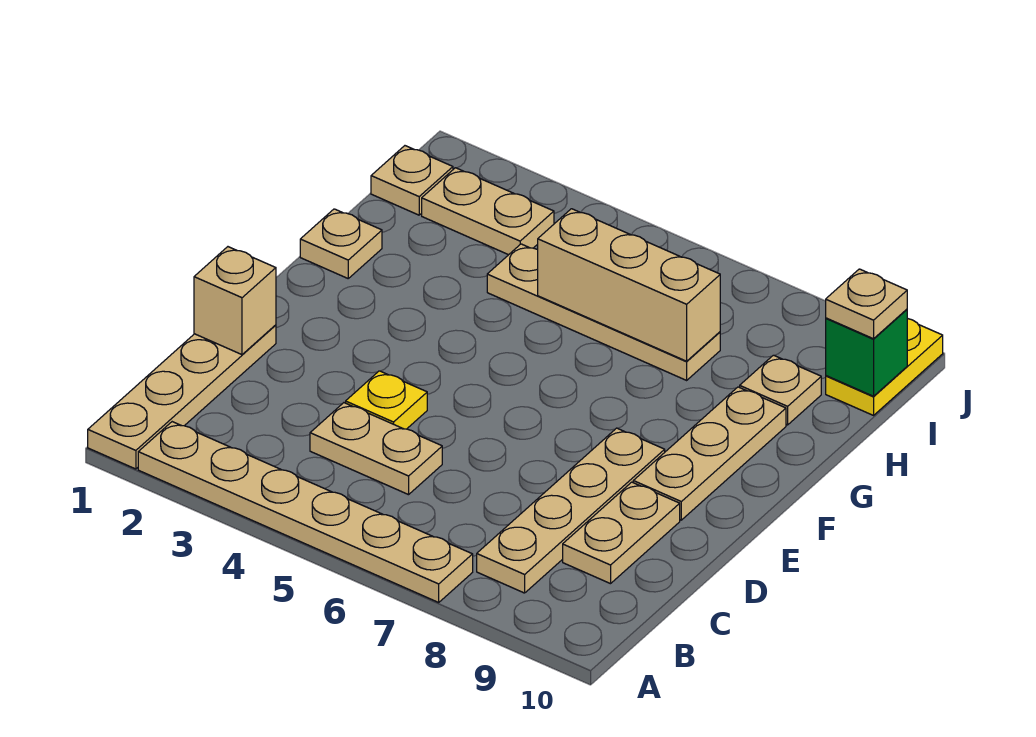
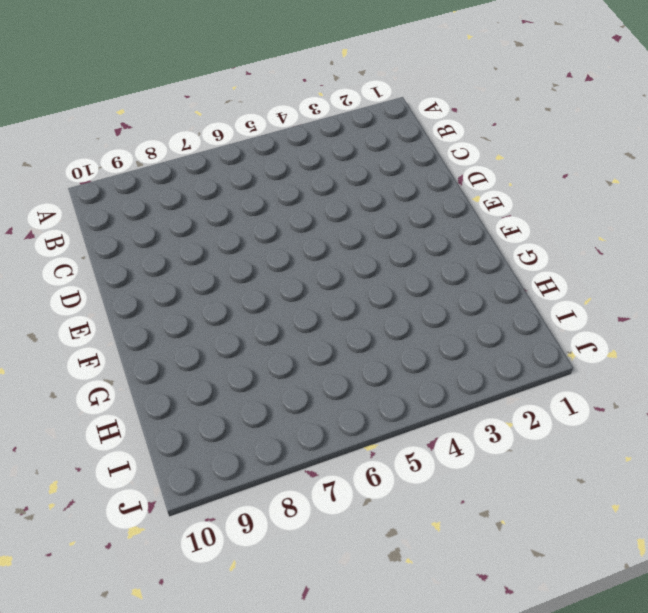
none -> tan plate A1:D1 level 1
none -> tan plate A2:A7 level 1
none -> tan plate B8:E8 level 1

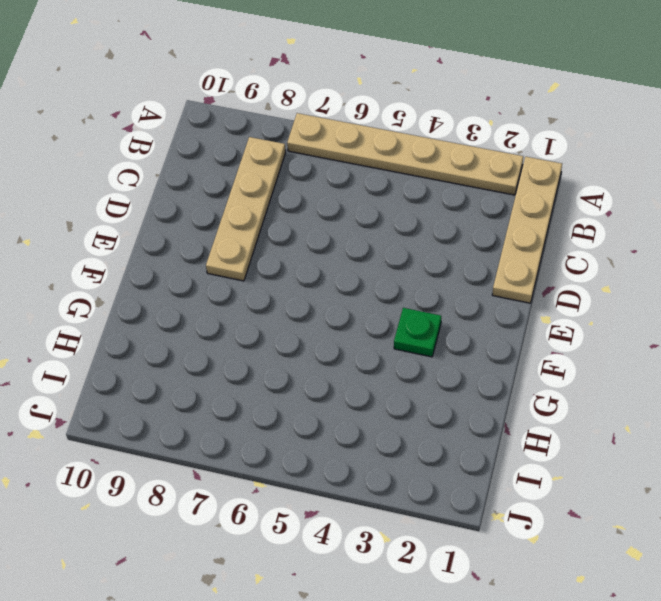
green plate F3 level 1 -> none
none -> tan plate C4:C5 level 1
none -> tan plate C9:D9 level 1
none -> yellow plate D4 level 1

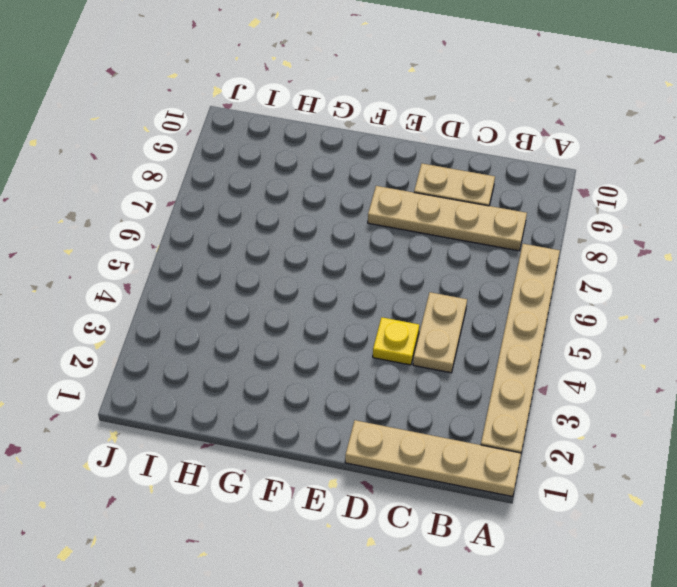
none -> tan plate E9:G9 level 1
none -> tan plate G1 level 1
none -> tan plate H4:H7 level 1

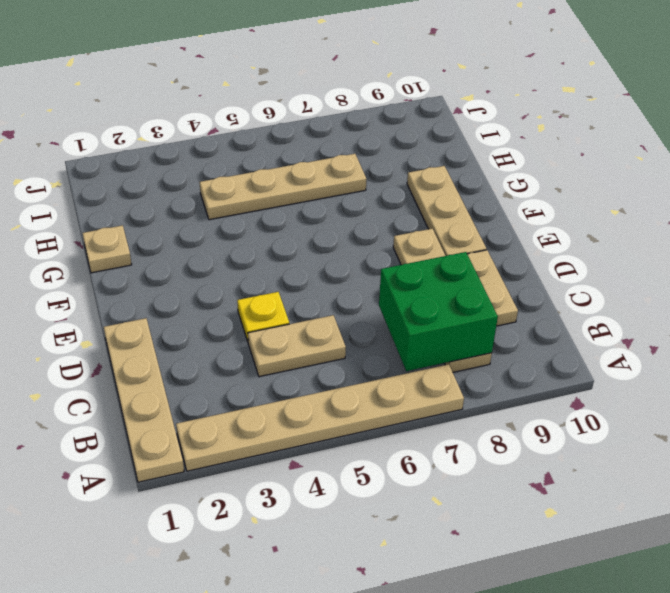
green brick B7:C8 level 2 -> none
none -> tan plate H9 level 1
none -> tan plate I1 level 1
none -> tan plate I2:I3 level 1

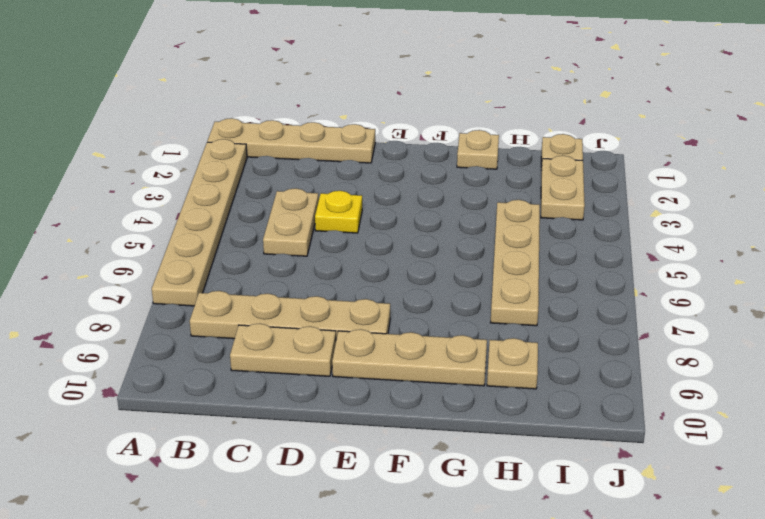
none -> yellow plate I10:J10 level 1
none -> tan brick D1 level 2
none -> tan brick H5:H7 level 2

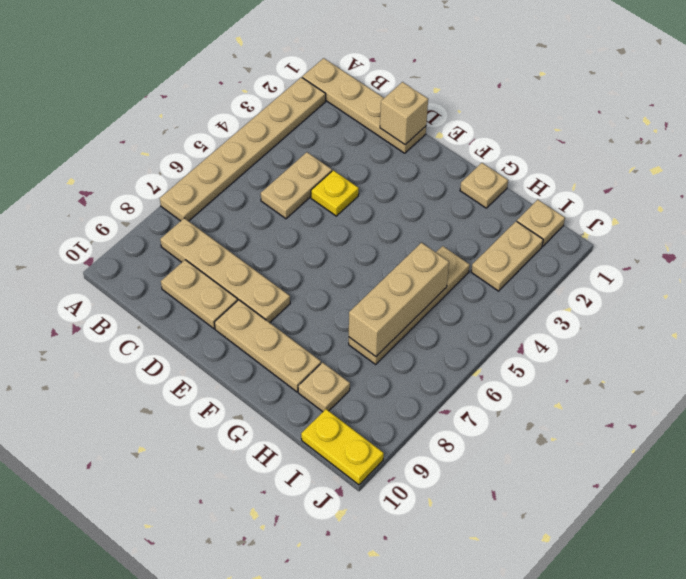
none -> green brick I10 level 2
none -> tan plate I10 level 3

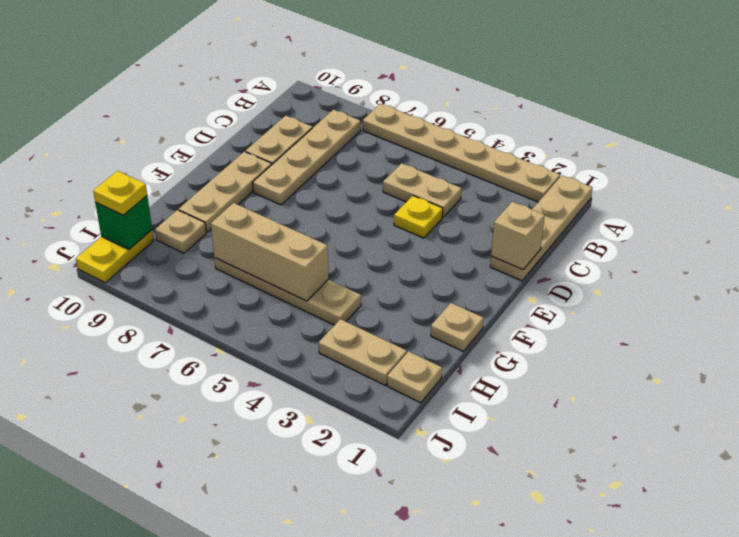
yellow plate I10 level 3 -> tan plate I10 level 3

